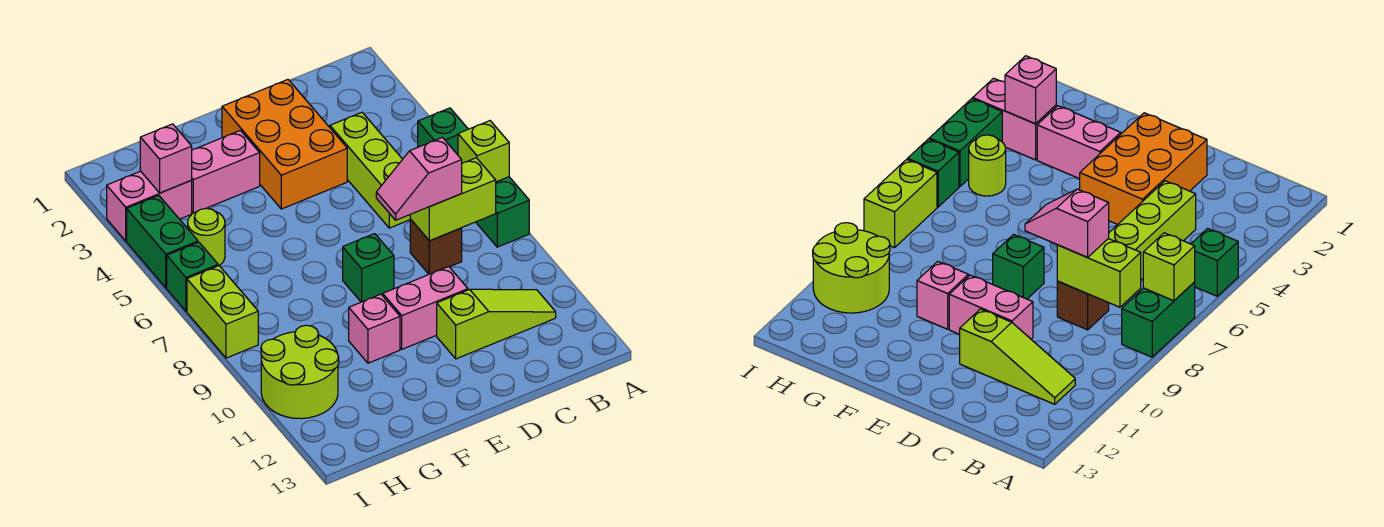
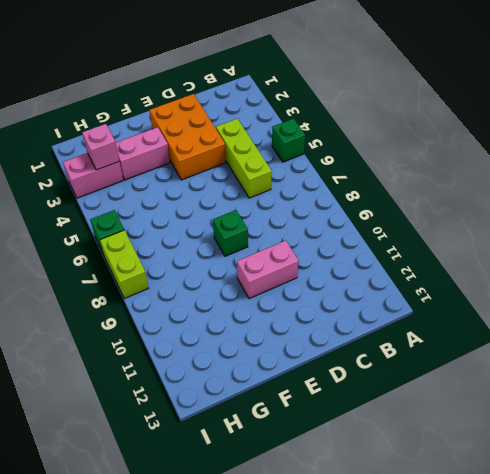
none -> green brick A7:A8 level 1
none -> lime slope B11:D11 level 1 top D
none -> brown brick C8 level 1

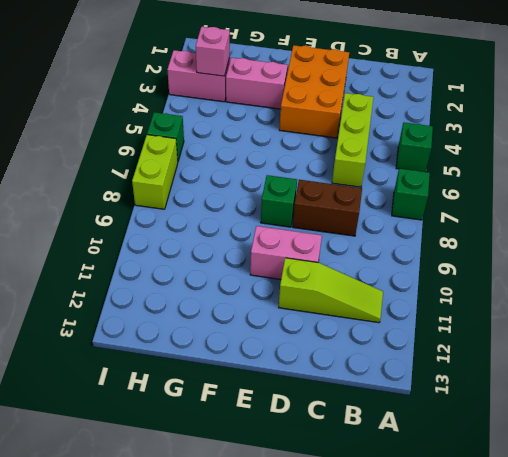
green brick A7 level 1 -> green brick A7:A8 level 1
brown brick C8:D8 level 1 -> brown brick C8 level 1
none -> pink brick F10 level 1
none -> lime round brick H5 level 1
none -> lime round brick H10:I11 level 1

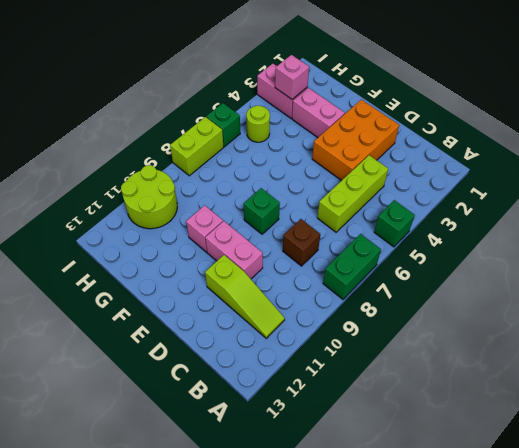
none -> green brick I4:I5 level 1
none -> lime brick A7 level 2
none -> lime brick B8:C8 level 2

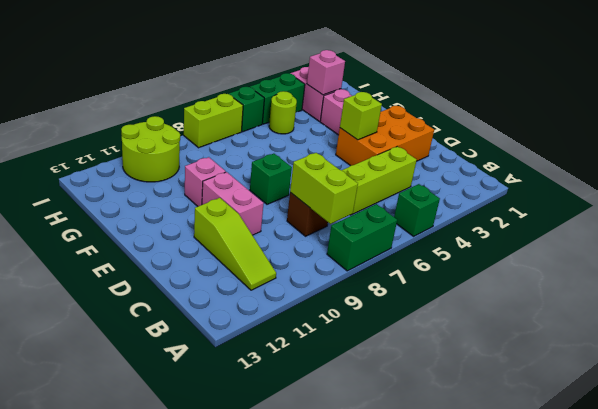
lime brick E4 level 2 -> lime brick A7 level 2
none -> pink slope C8:D8 level 3 top C

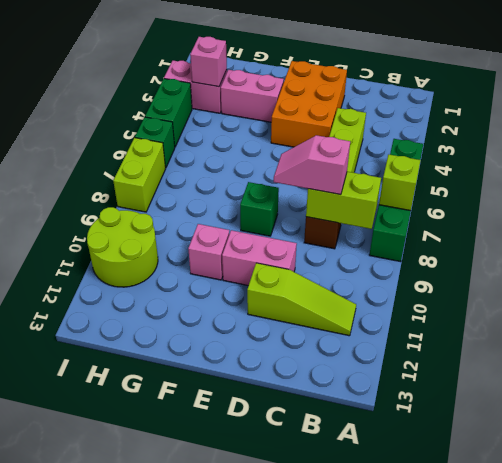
none -> lime round brick H5 level 1

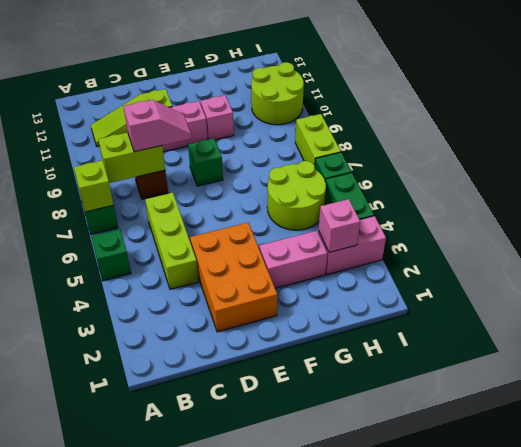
lime round brick G5:H6 level 1 -> lime round brick H5 level 1

